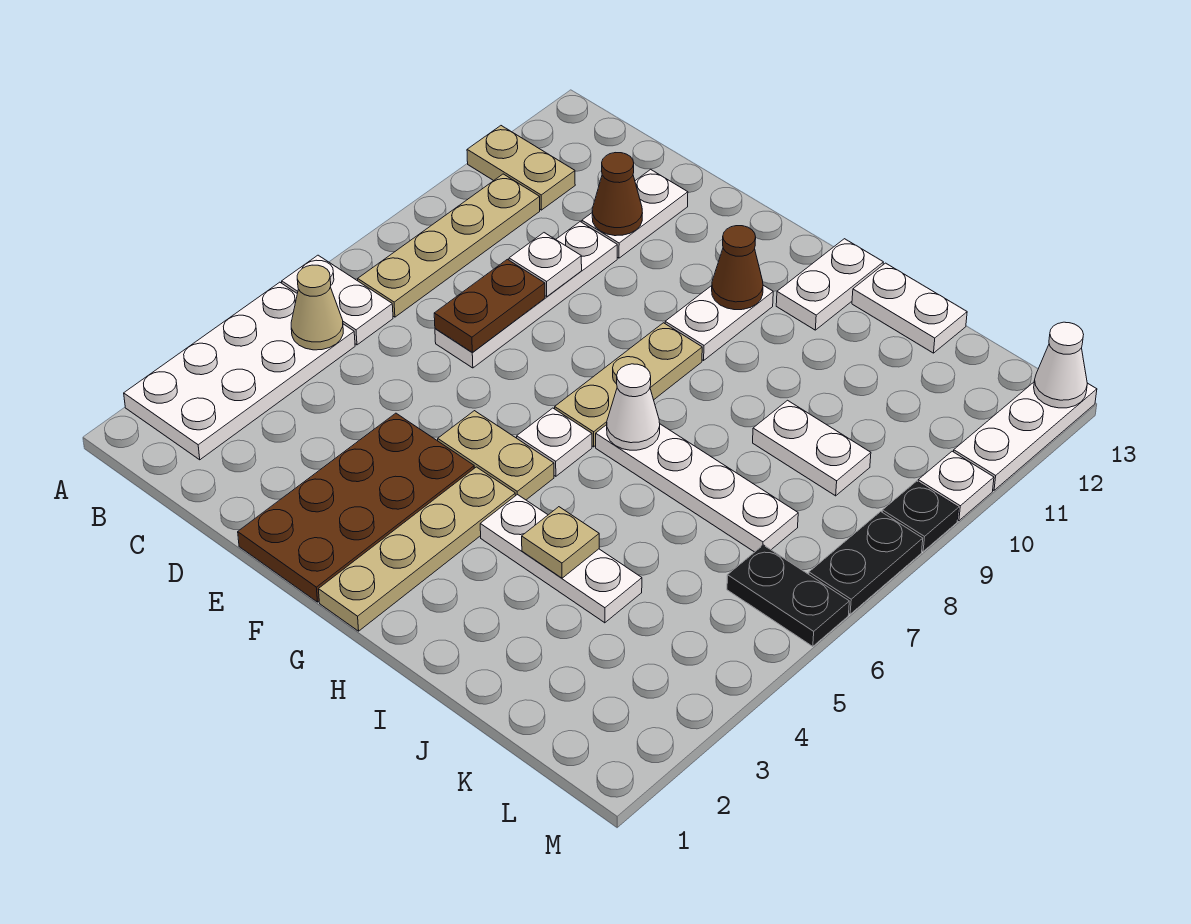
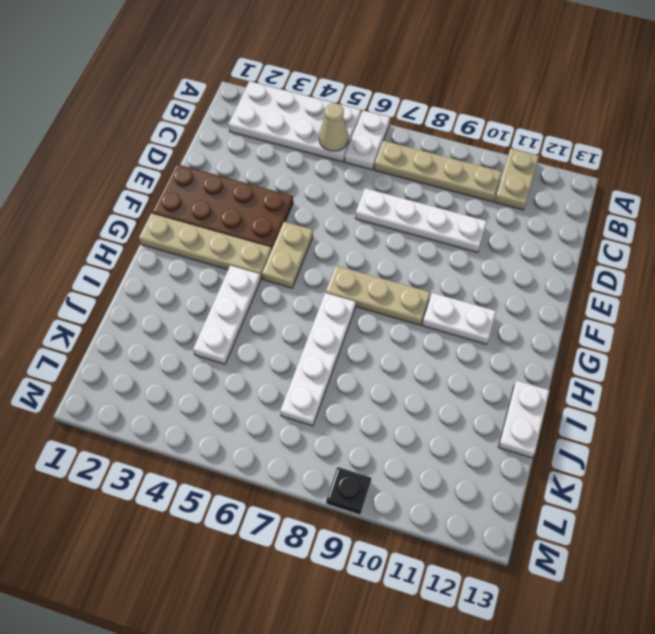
none -> white plate D11:D12 level 1
none -> white plate G6 level 1
none -> white plate H12:H13 level 1
none -> white plate J9:K9 level 1

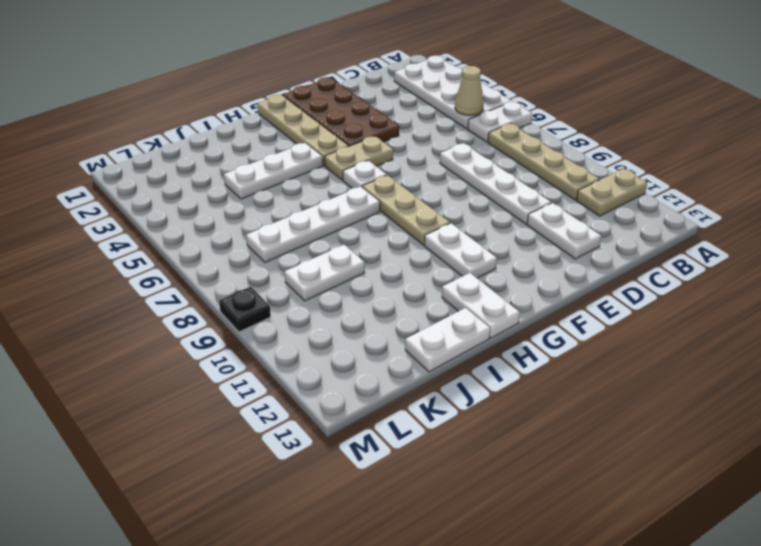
none -> black plate L6:M6 level 1
none -> black plate M7:M8 level 1
none -> white plate M10 level 1
none -> white plate M11:M13 level 1

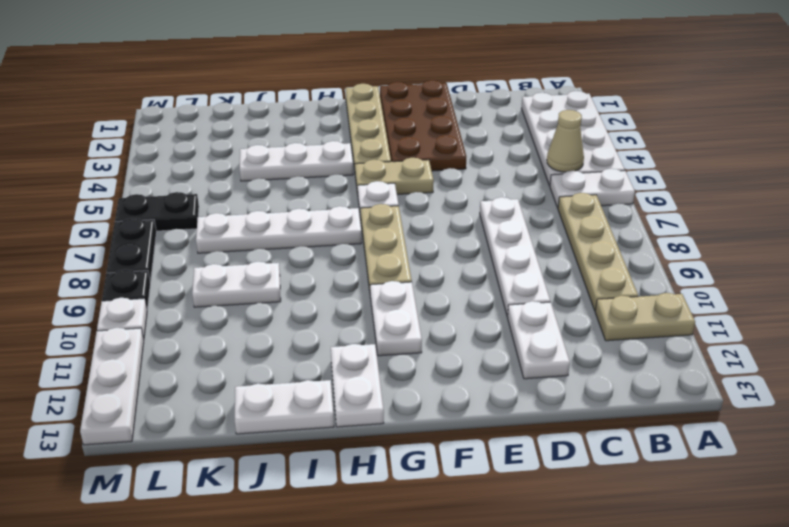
none -> brown plate D7:D8 level 2
none -> white plate D9 level 2
none -> brown cone D11 level 2
none -> brown cone G11 level 2

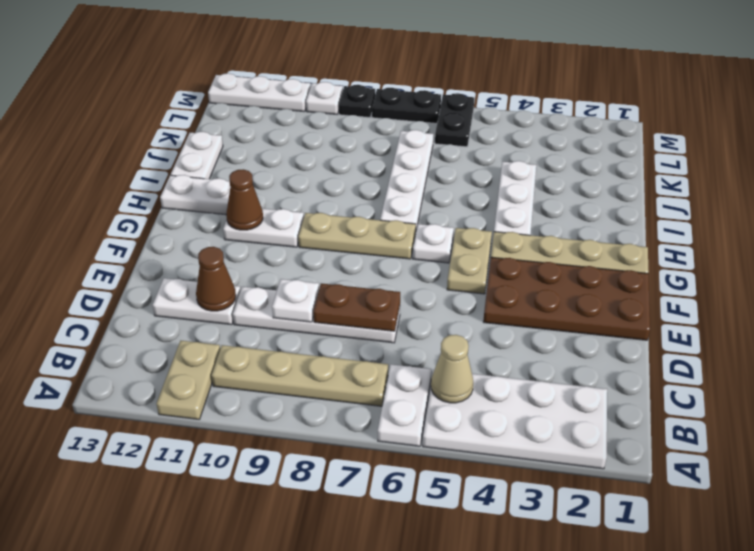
none -> white plate J9:K9 level 1
none -> white cone H7 level 2
none -> tan plate I4 level 2
none -> white cone M13 level 2

